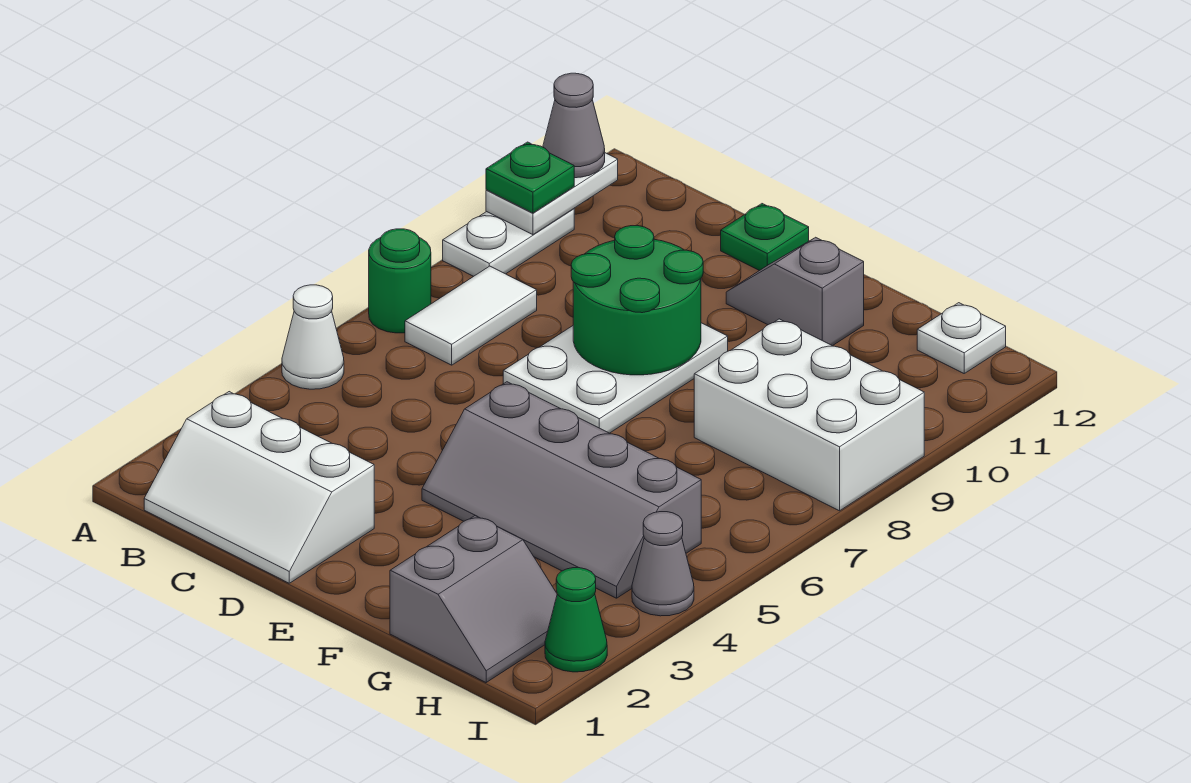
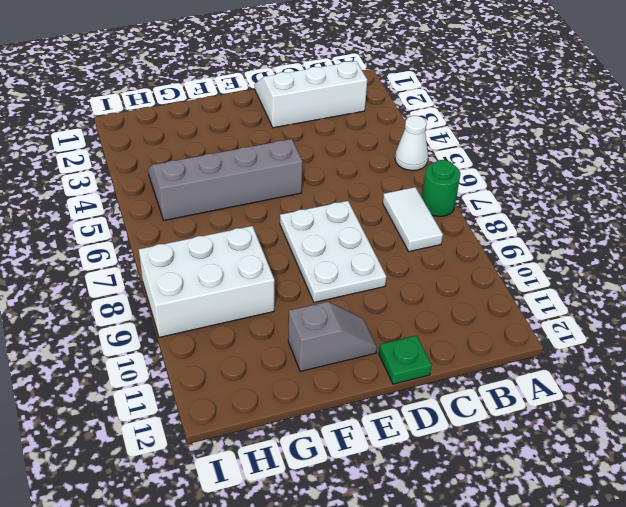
none -> white plate A9:A10 level 1
none -> grey slope G1:H2 level 1 top G
none -> white plate H12 level 1

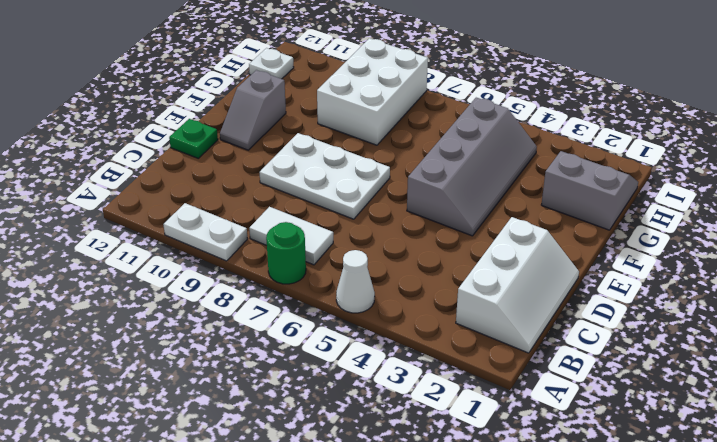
none -> green cone I2 level 1
none -> grey cone I4 level 1
none -> white plate A10:A11 level 2

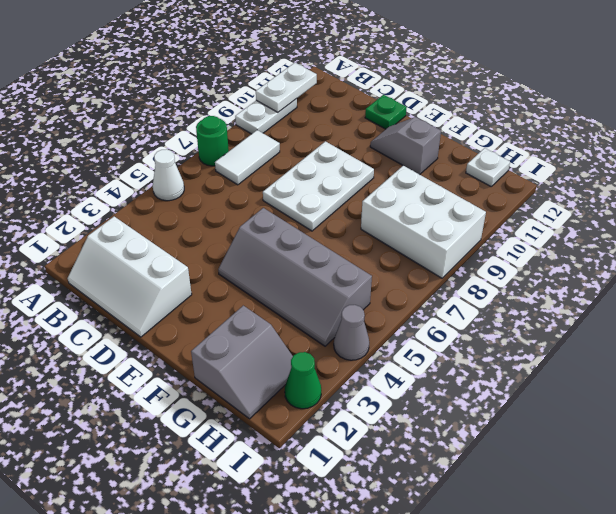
none -> green round brick D8:E9 level 2
none -> green plate A10 level 3
none -> grey cone A11 level 3

